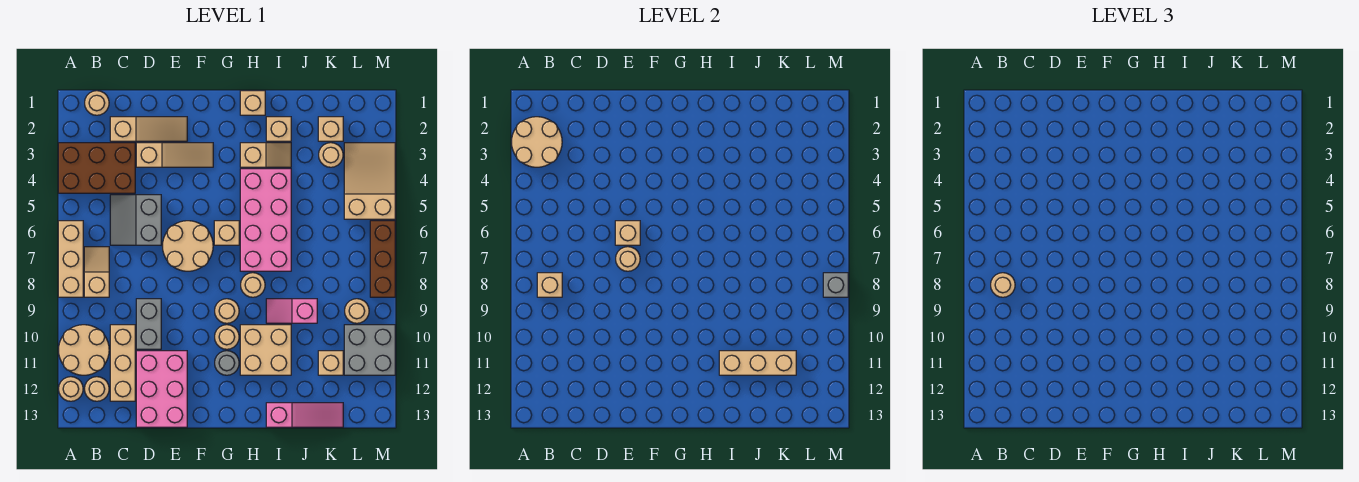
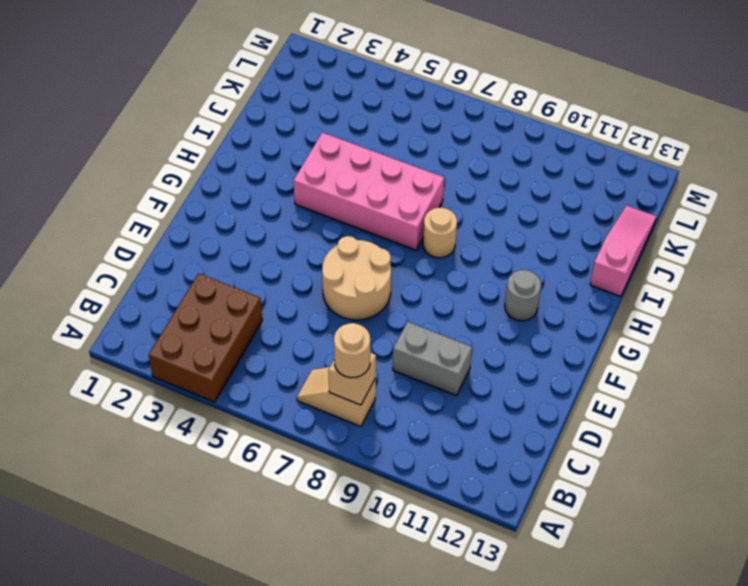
none -> tan brick A6:A8 level 1
none -> tan round brick A10:B11 level 1
none -> tan round brick A12 level 1
none -> tan round brick B1 level 1

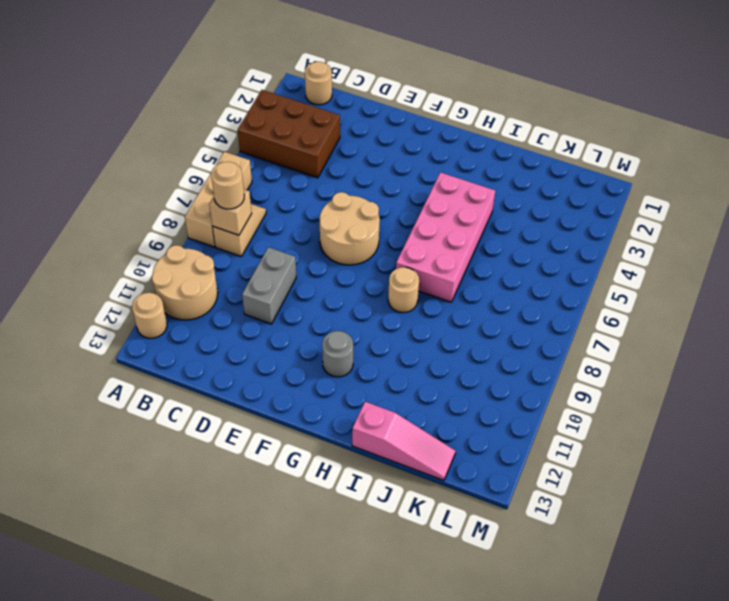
none -> tan round brick B12 level 1
none -> tan slope C2:E2 level 1 top C
none -> grey slope C5:D6 level 1 top D
none -> tan brick C10:C12 level 1

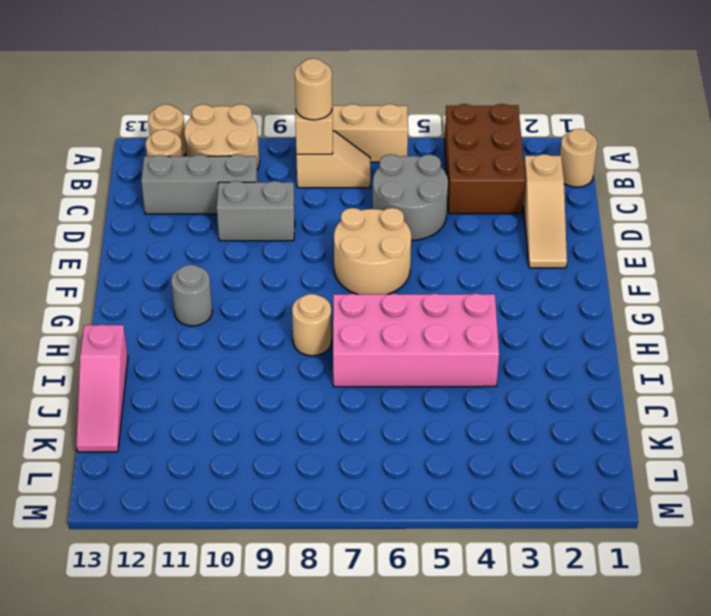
grey round brick C5:D6 level 1 -> grey slope C5:D6 level 1 top D
grey brick C10:C12 level 1 -> tan brick C10:C12 level 1
none -> tan slope D3:F3 level 1 top D
none -> pink brick D11:E13 level 1
none -> tan brick G6 level 1
none -> tan round brick G9 level 1

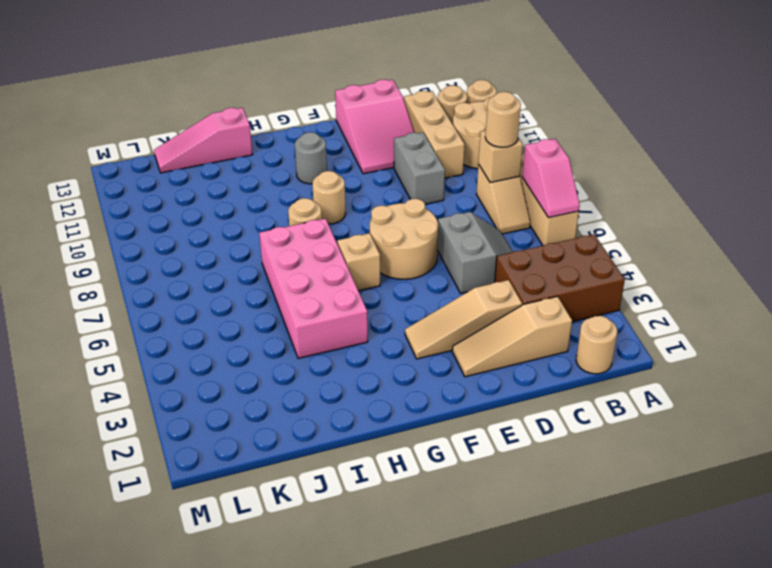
pink slope A6:A7 level 2 top 7 -> pink slope I9:J9 level 1 top J
pink slope D11:E13 level 1 top 13 -> pink brick D11:E13 level 1
none -> tan round brick G10 level 1
none -> tan brick H1 level 1
none -> tan slope H3:I3 level 1 top H
none -> tan brick H10:I11 level 1

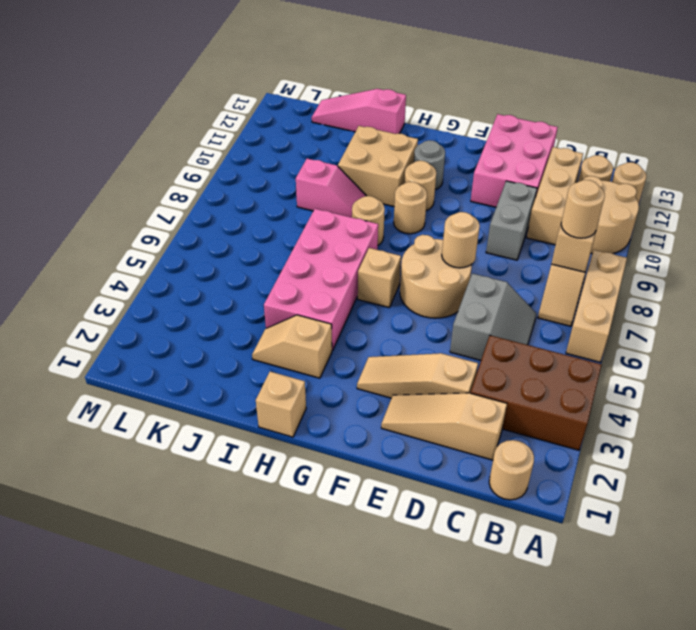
none -> tan brick I2 level 1
none -> tan brick K2 level 1
none -> tan round brick K3 level 1
none -> tan brick K11 level 1

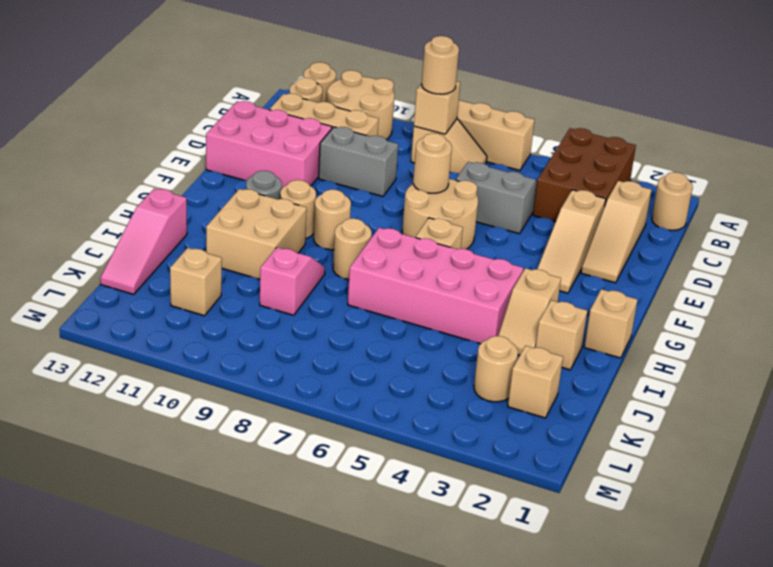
none -> tan slope L3:M5 level 1 top 5
none -> tan round brick L9 level 1
none -> grey brick L10:M11 level 1
none -> brown brick M6:M8 level 1

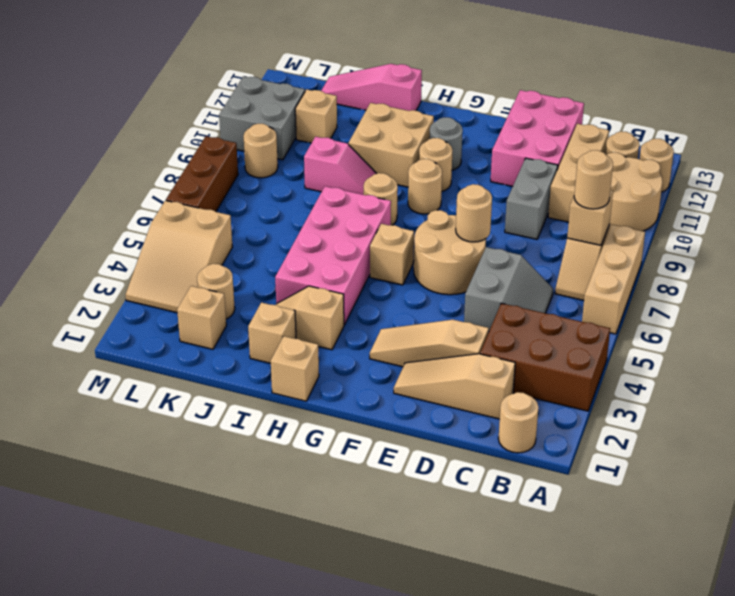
none -> tan round brick A2:B3 level 2
none -> tan brick E6 level 2
none -> tan brick I11:K11 level 2
none -> grey brick M8 level 2

